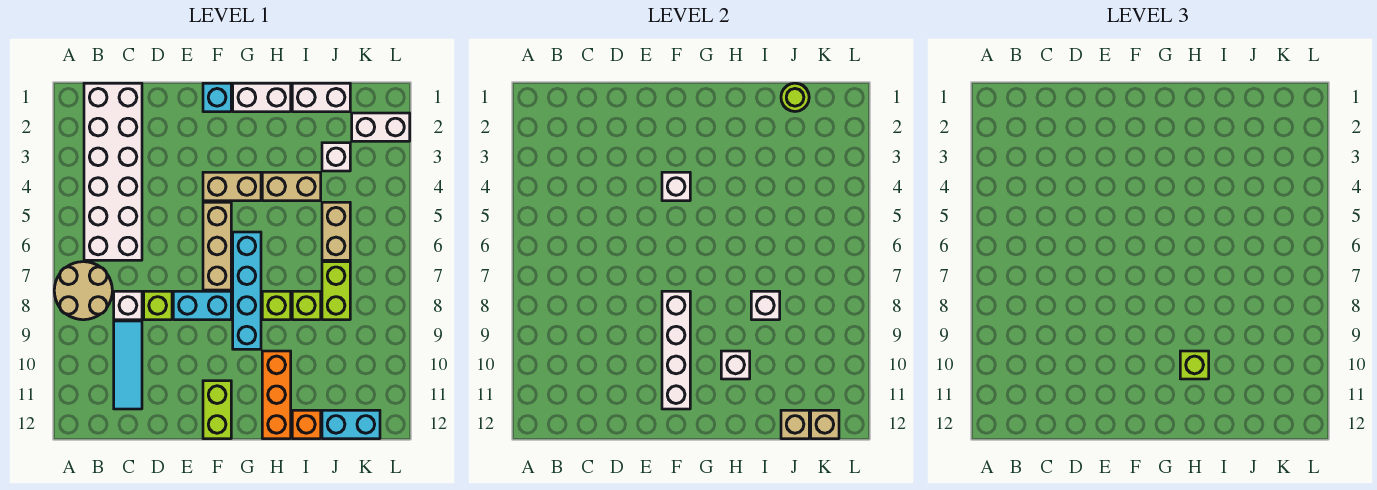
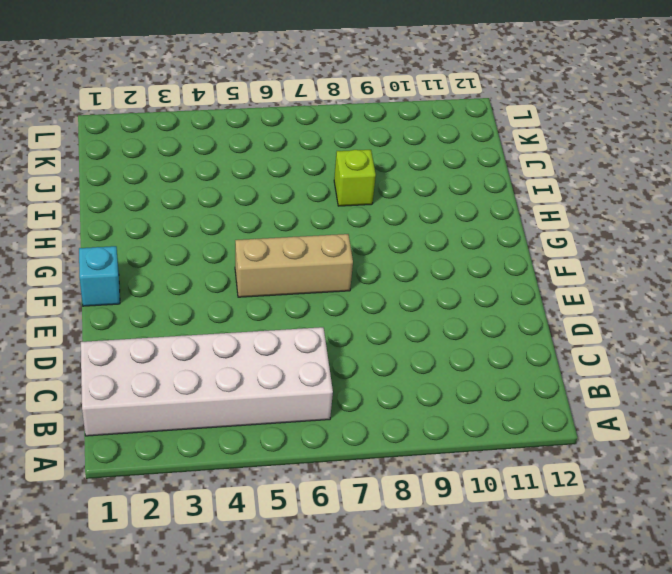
none -> tan round brick A7:B8 level 1
none -> white brick C8 level 1
none -> cyan tile C9:C11 level 1
none -> lime brick D8 level 1

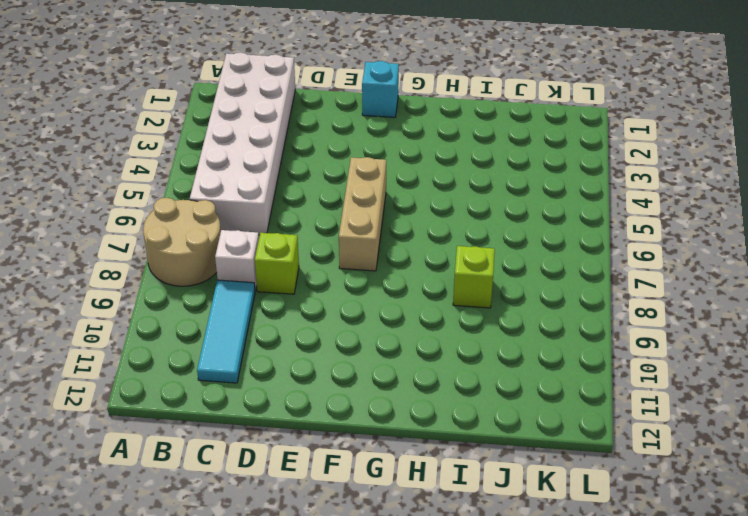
none -> cyan brick E8:F8 level 1
none -> tan brick F4:G4 level 1
none -> lime brick F11:F12 level 1
none -> white brick G1:H1 level 1

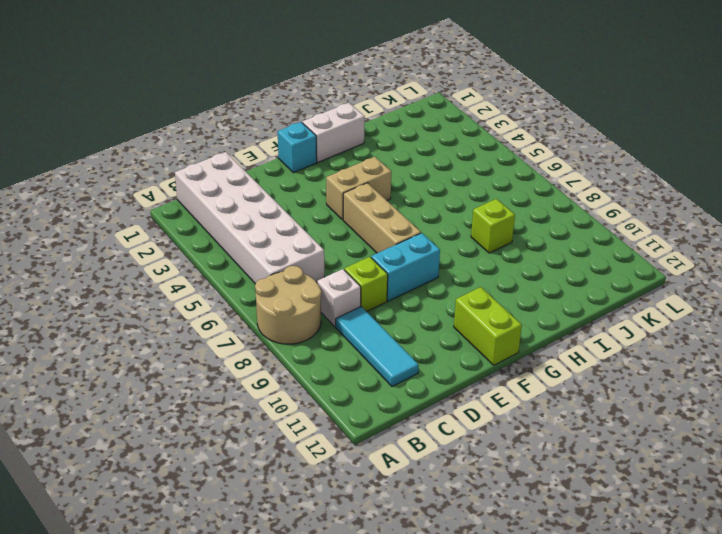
none -> cyan brick G6:G9 level 1
none -> tan brick H4:I4 level 1
none -> lime brick H8 level 1
none -> orange brick H10:H12 level 1

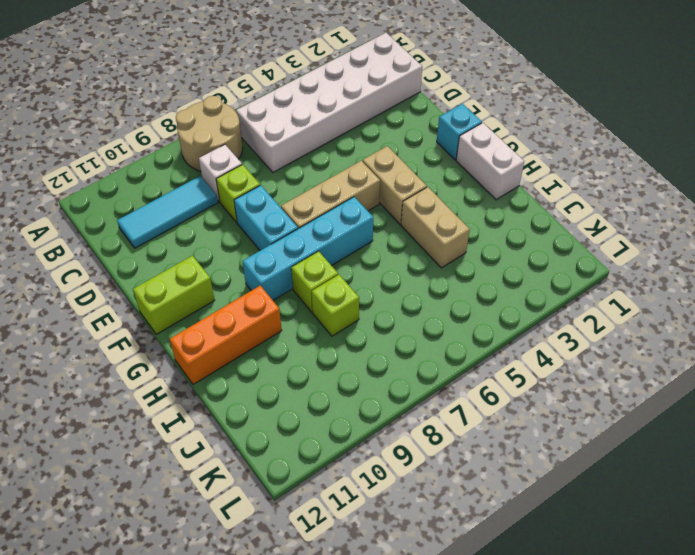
none -> white brick I1:J1 level 1
none -> orange brick I12 level 1
none -> white brick J3 level 1
none -> tan brick J5:J6 level 1

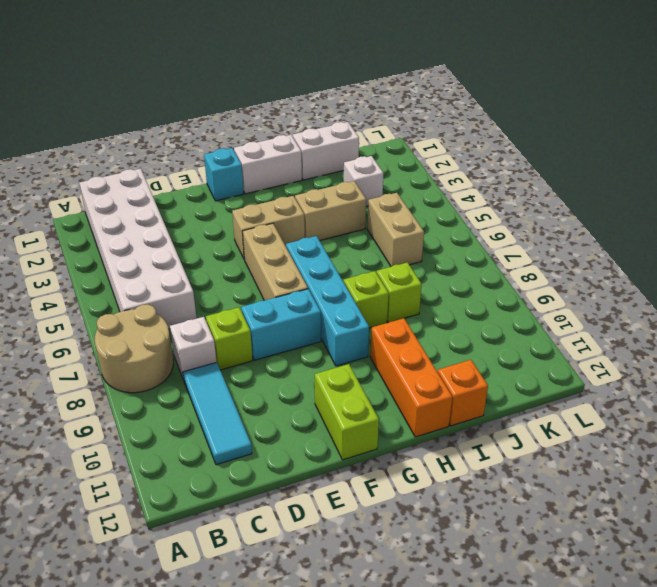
none -> lime brick J7:J8 level 1
none -> cyan brick J12:K12 level 1
none -> white brick K2:L2 level 1
none -> white brick F4 level 2

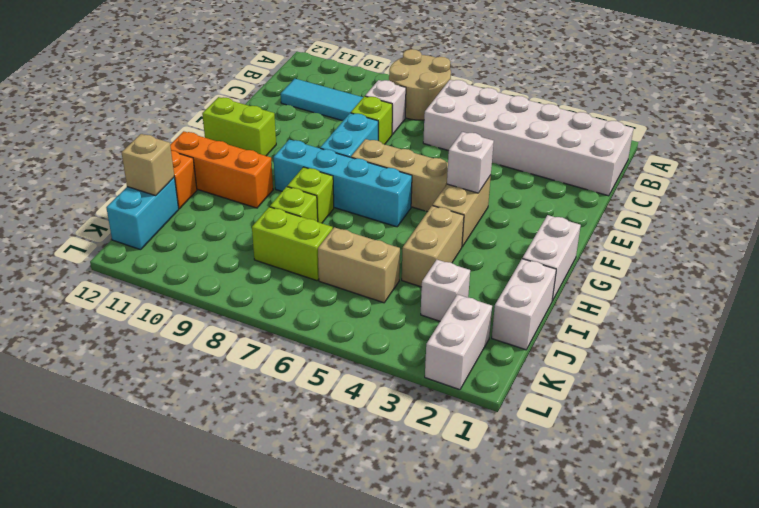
none -> cyan brick F1 level 1
none -> white brick F8:F11 level 2
none -> white brick H10 level 2
none -> white brick I8 level 2

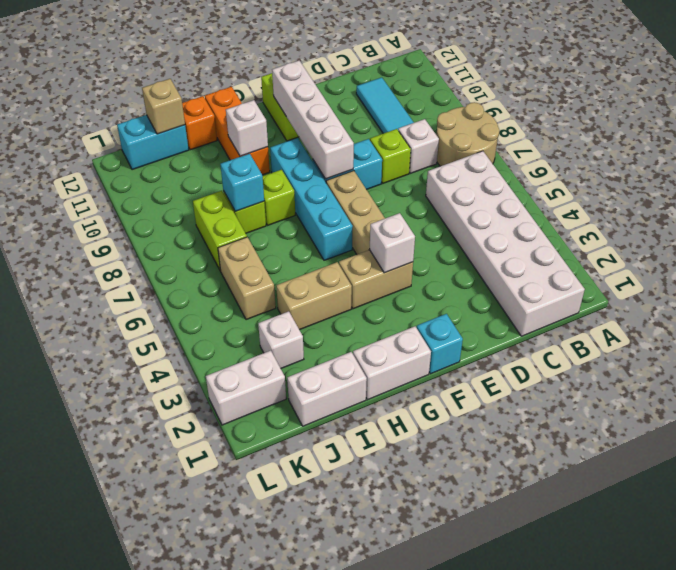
cyan brick I8 level 2 -> white brick I8 level 2
none -> lime round brick J1 level 2
none -> tan brick K12 level 2
none -> lime brick H10 level 3

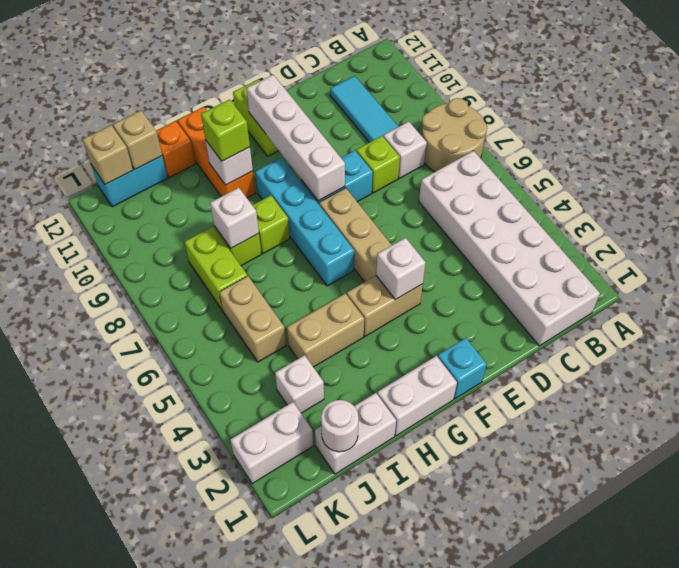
white round brick J1 level 2 -> lime round brick J1 level 2

